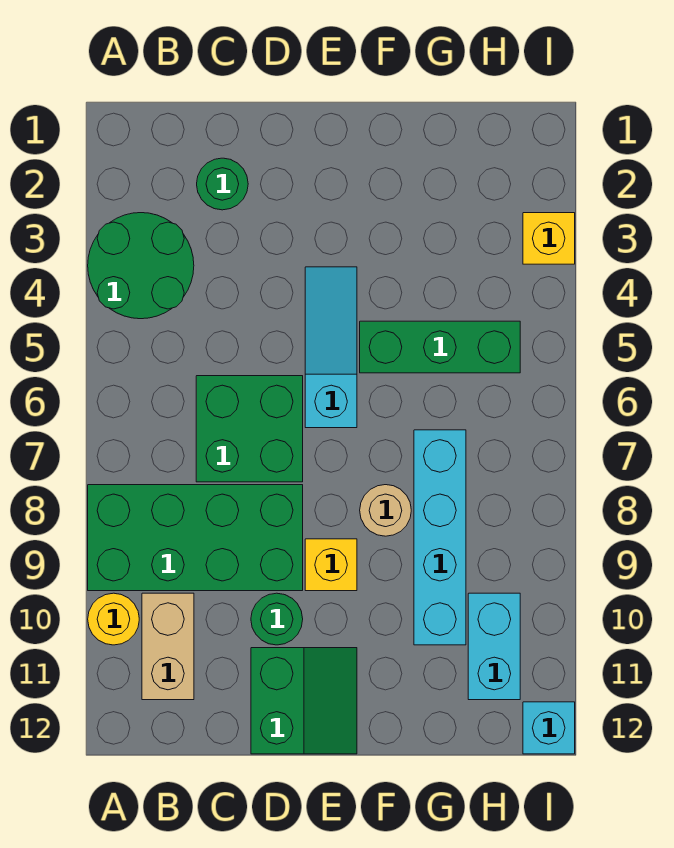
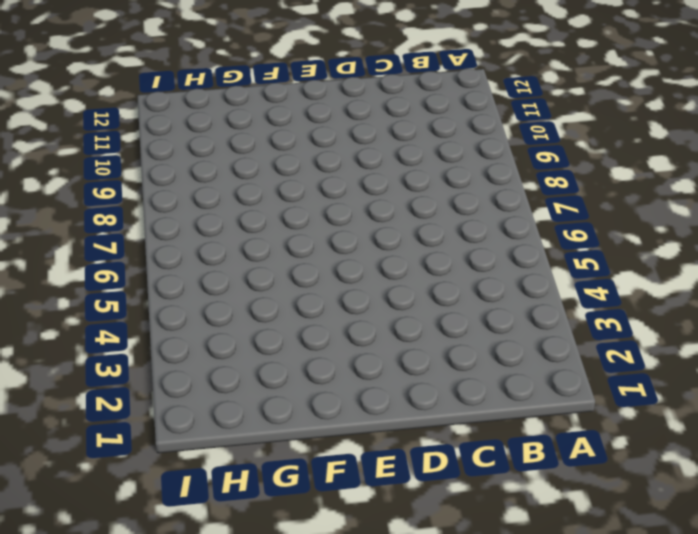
none -> green round brick A3:B4 level 1
none -> green brick A8:D9 level 1
none -> yellow round brick A10 level 1

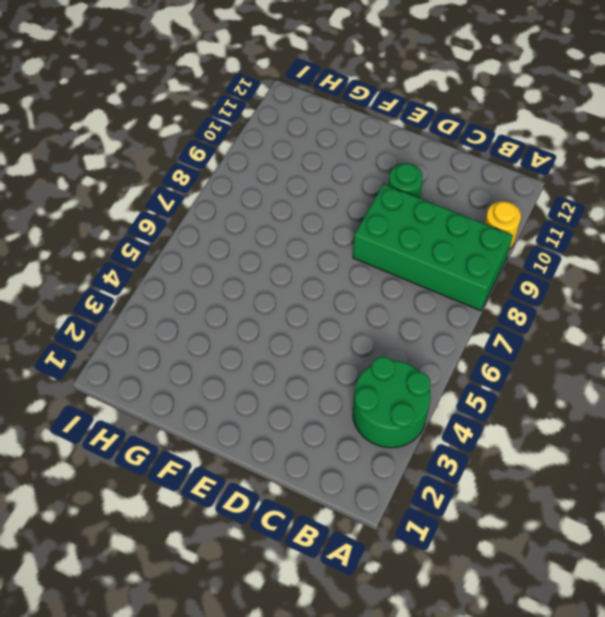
none -> tan brick B10:B11 level 1
none -> green round brick C2 level 1
none -> green brick C6:D7 level 1

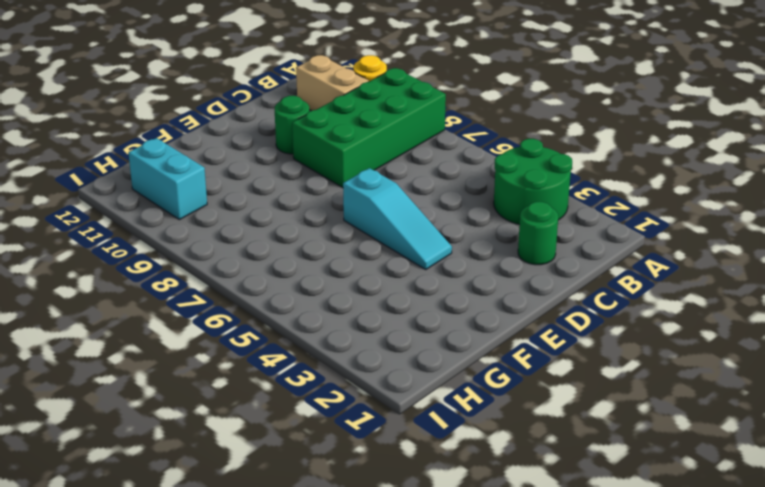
none -> green brick C6:D7 level 1
none -> green slope D11:E12 level 1 top D
none -> yellow brick E9 level 1

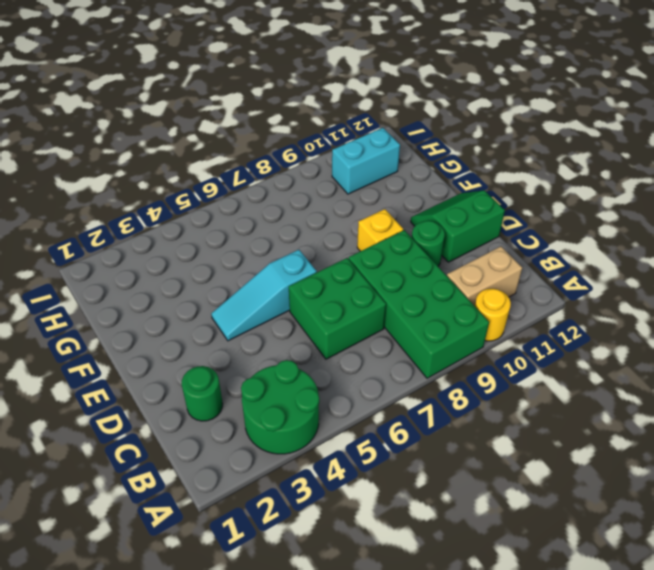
none -> green brick F5:H5 level 1
none -> tan round brick F8 level 1
none -> cyan brick G7:G10 level 1

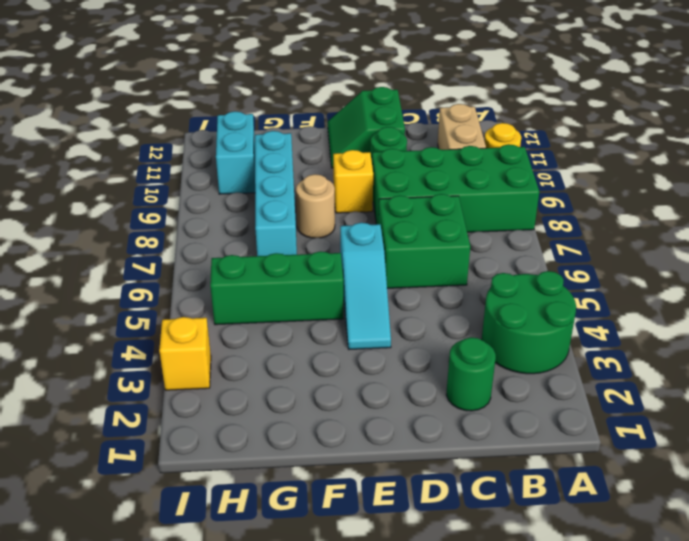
none -> cyan brick I12 level 1

